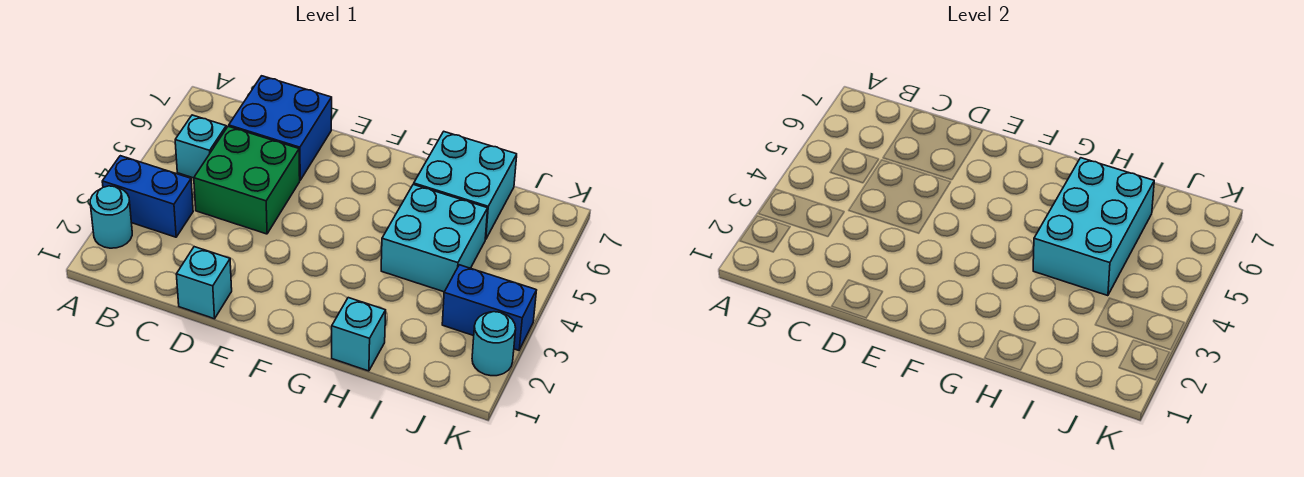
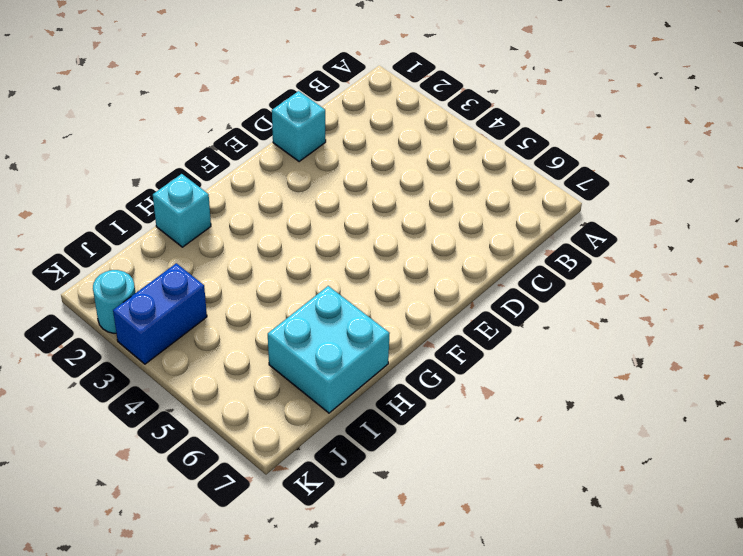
none -> cyan round brick A2 level 1
none -> blue brick A3:B3 level 1
none -> cyan brick B5 level 1

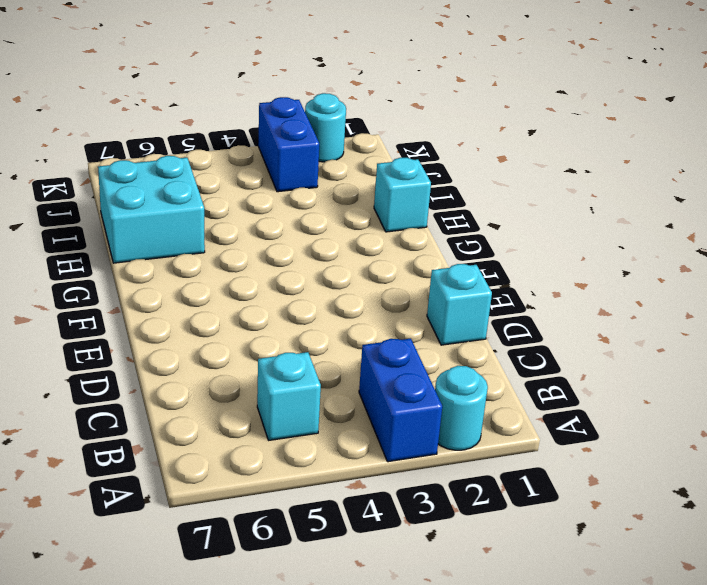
none -> green brick C4:D5 level 1
none -> blue brick C6:D7 level 1
none -> cyan brick H4:I5 level 1

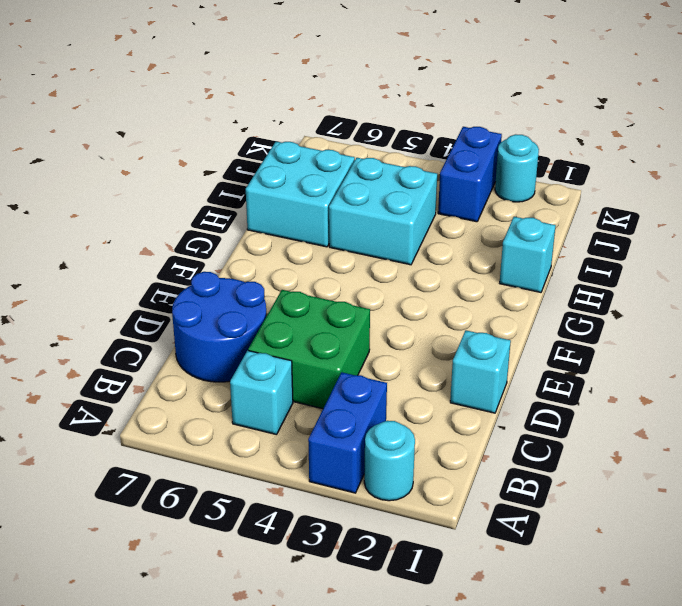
blue round brick C6:D7 level 1 -> blue brick C6:D7 level 1
none -> cyan brick H4:I6 level 2

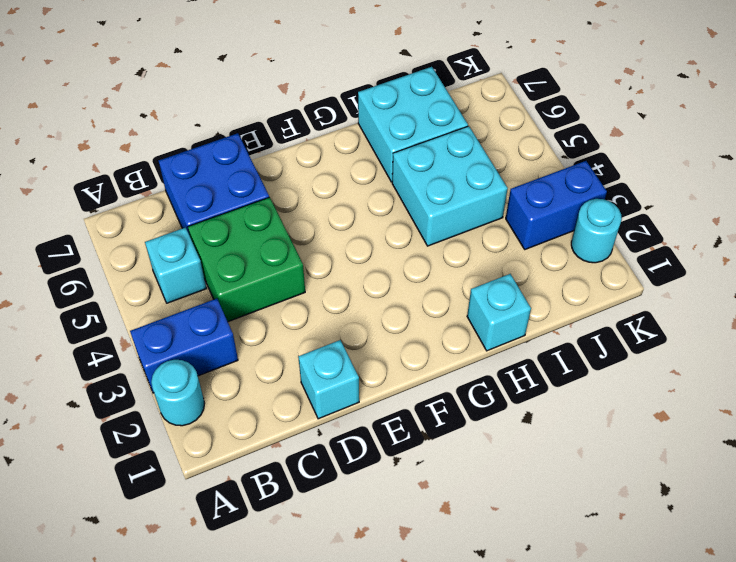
none -> cyan brick H4:I6 level 2

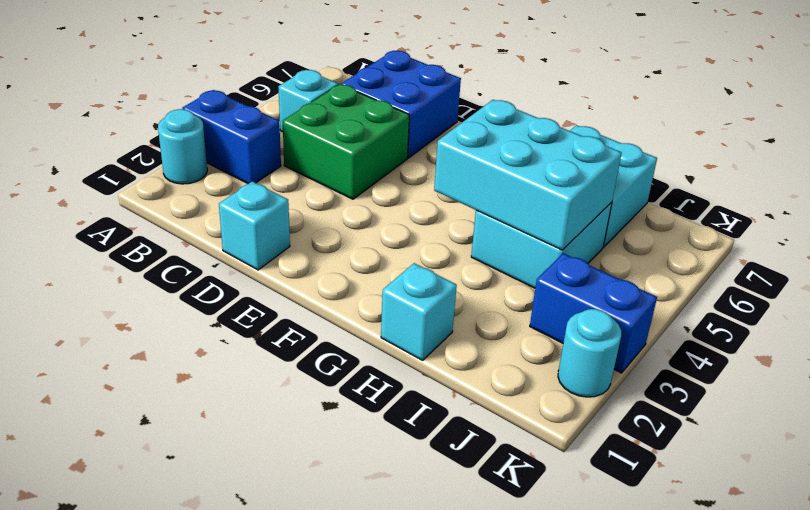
cyan brick G4:I5 level 2 -> cyan brick H4:I6 level 2

